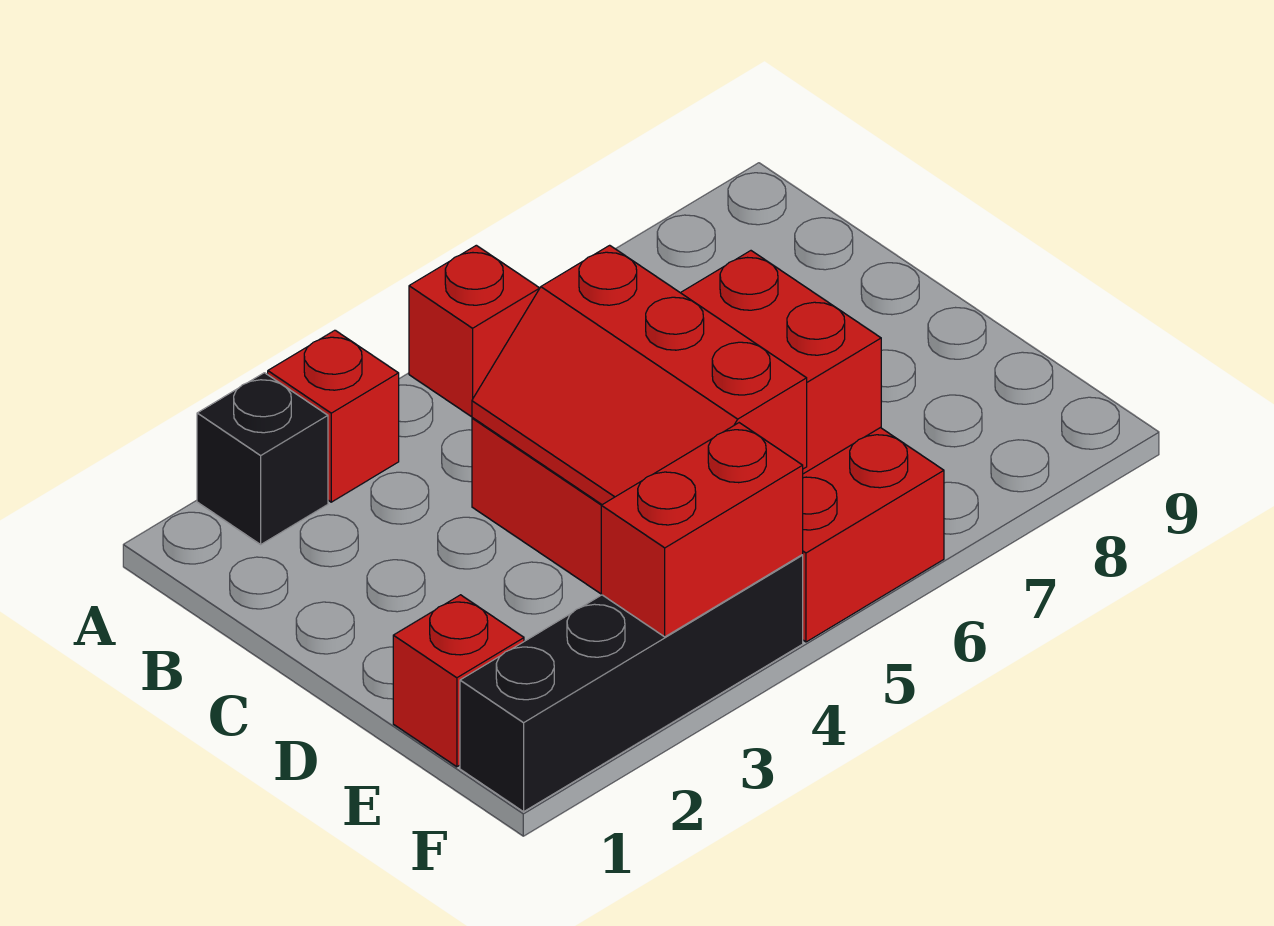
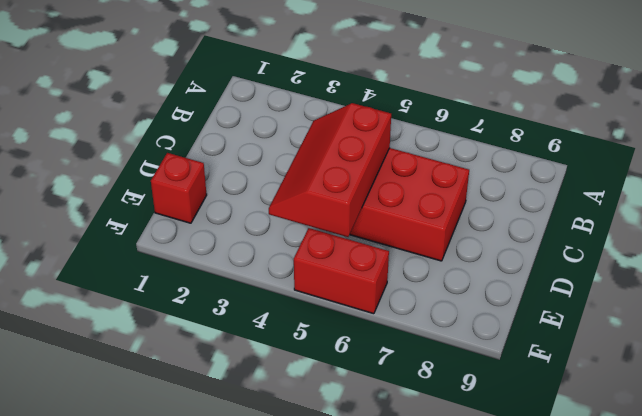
none -> black brick A2 level 1
none -> red brick A3 level 1

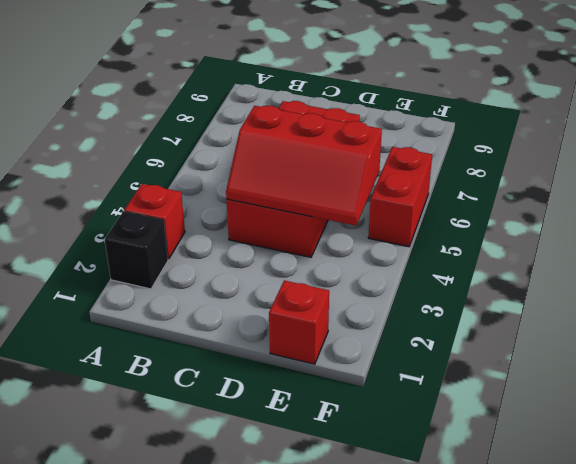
none -> red brick A5 level 1
none -> black brick F1:F4 level 1

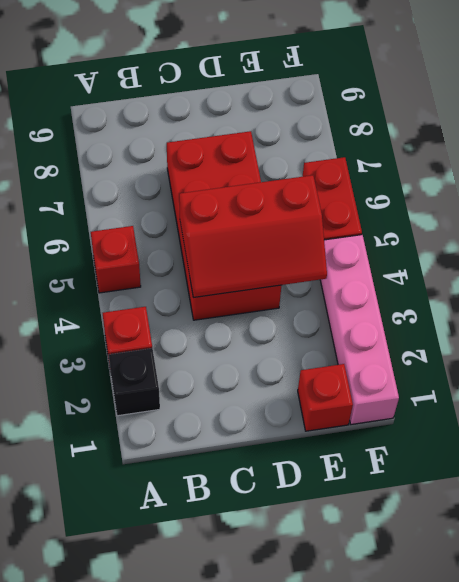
pink brick F1:F4 level 1 -> black brick F1:F4 level 1
none -> red brick F3:F4 level 2

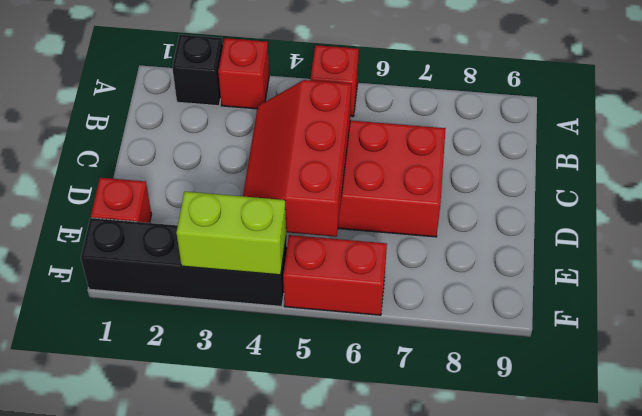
lime brick F3:F4 level 2 -> red brick F3:F4 level 2

